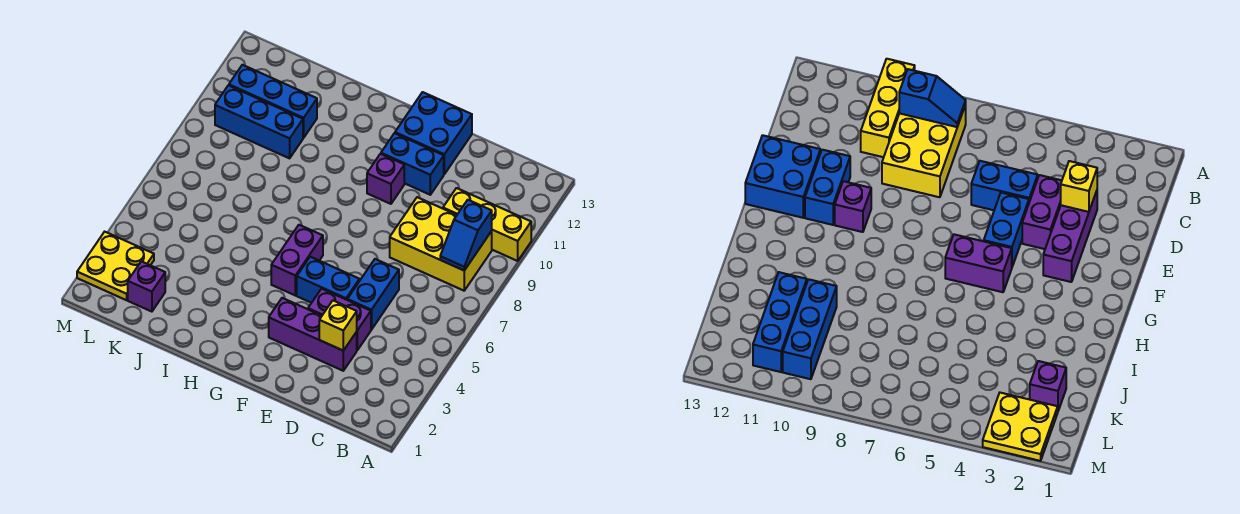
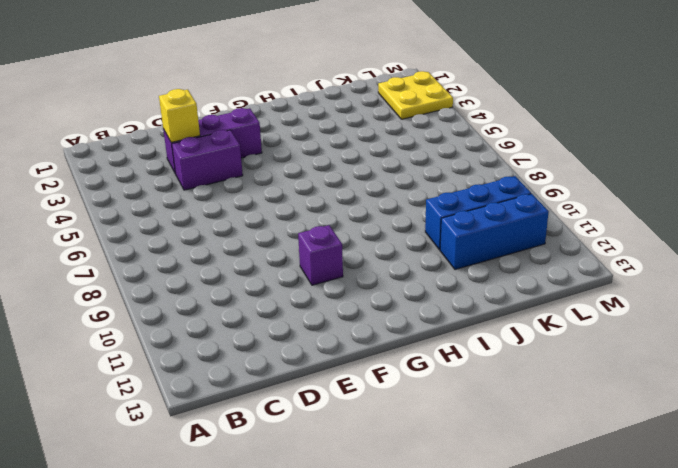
none -> yellow brick A10:C10 level 1
none -> yellow brick B8:D9 level 1
none -> blue brick D5:D6 level 1

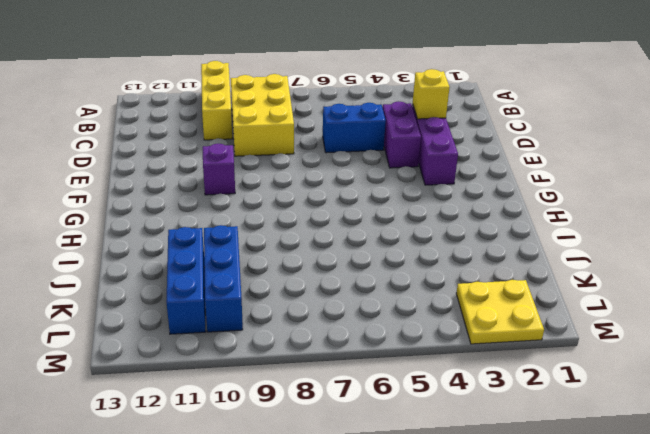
none -> blue brick E5:F5 level 1
none -> blue brick E11:F11 level 1
none -> blue brick E12:F13 level 1

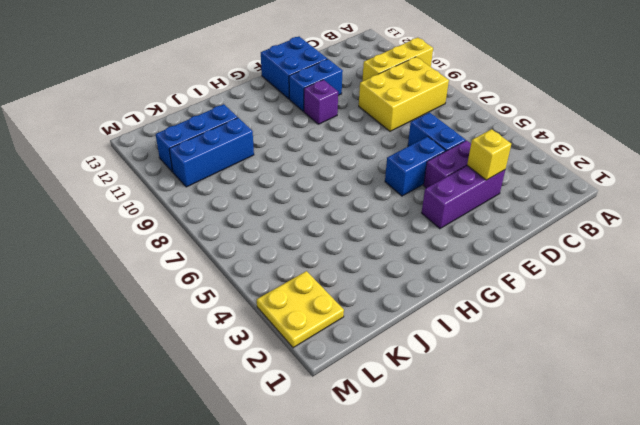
none -> purple brick G5:G6 level 1
none -> purple brick K2 level 1
none -> blue slope B8:B9 level 2 top 9

